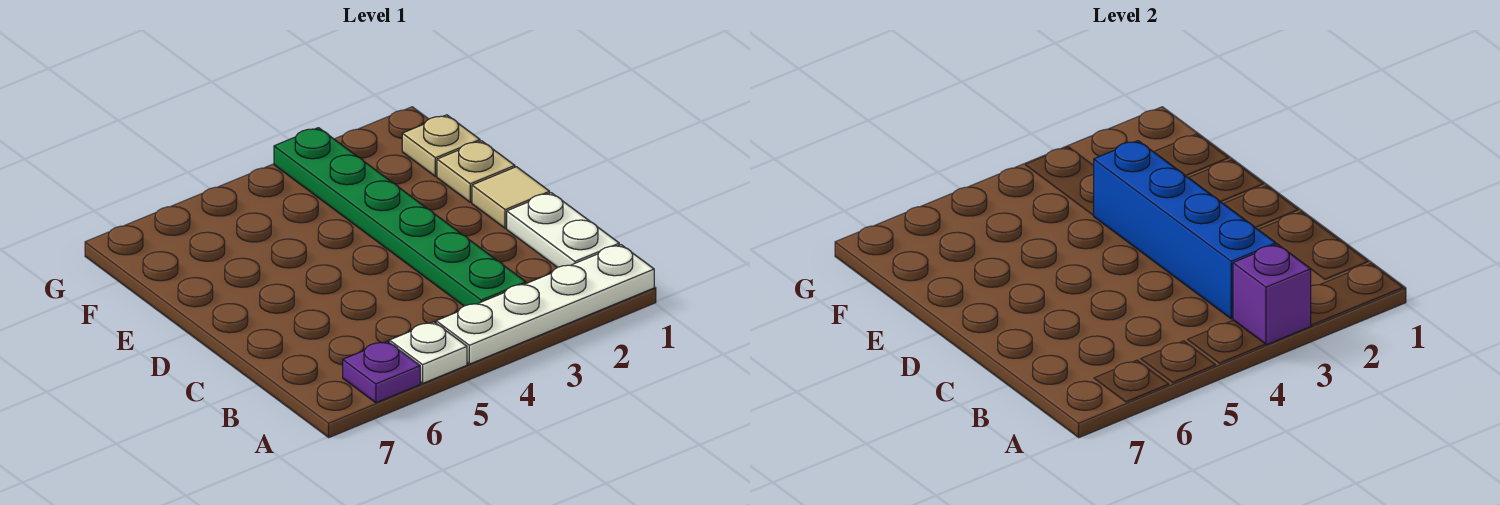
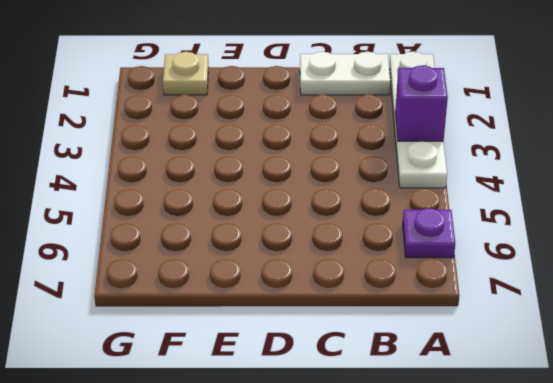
none -> white plate A5 level 1
none -> green plate B3:G3 level 1

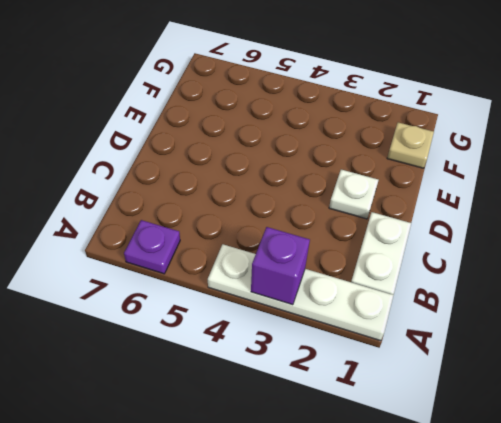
white plate D2 level 1 -> white plate A5 level 1
none -> green plate B3:G3 level 1
none -> tan tile D1 level 1

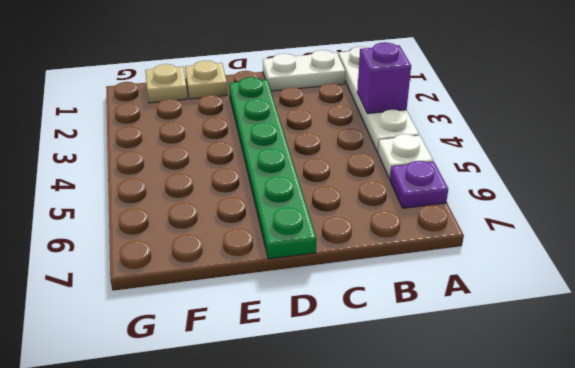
green plate D2:D7 level 1 -> green plate B3:G3 level 1
none -> tan tile D1 level 1
none -> blue brick B3:E3 level 2

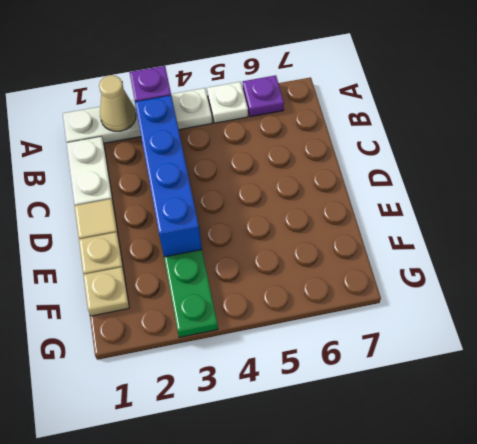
tan cone A2 level 2 -> none

